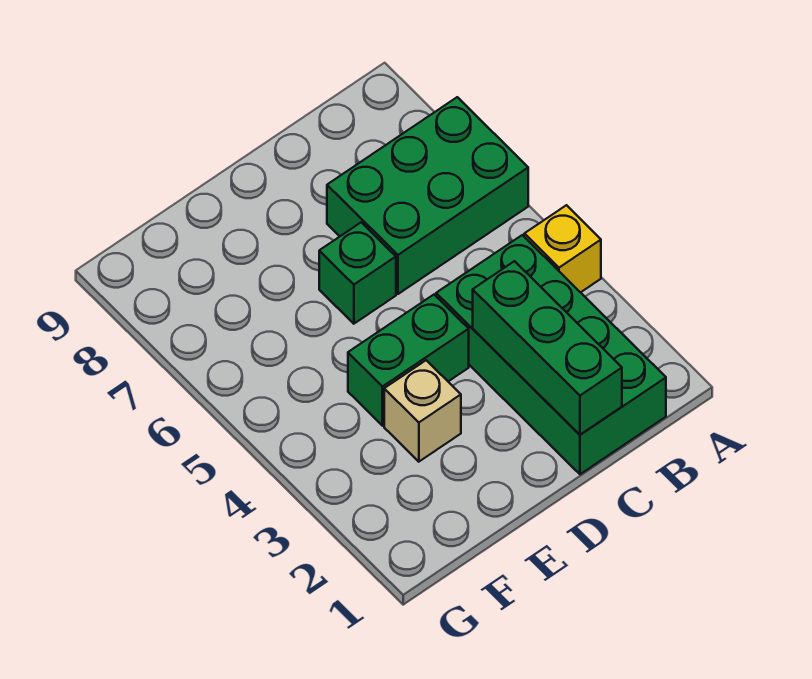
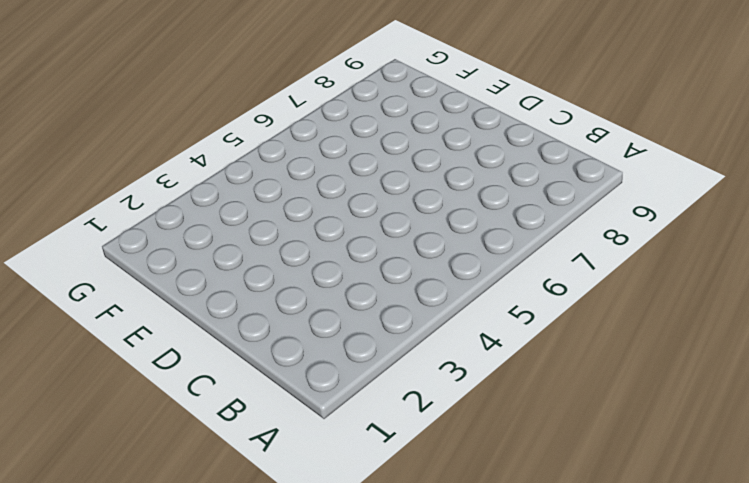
none -> yellow brick A4 level 1
none -> green brick A6:C7 level 1

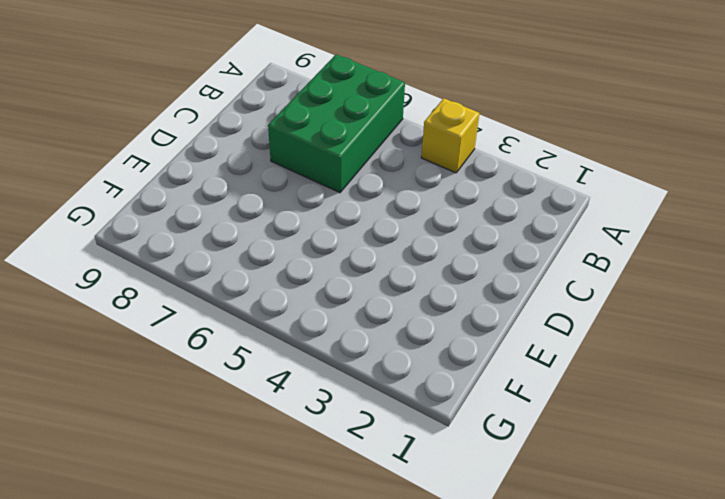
none -> green brick B1:C4 level 1
none -> green brick D4:E4 level 1

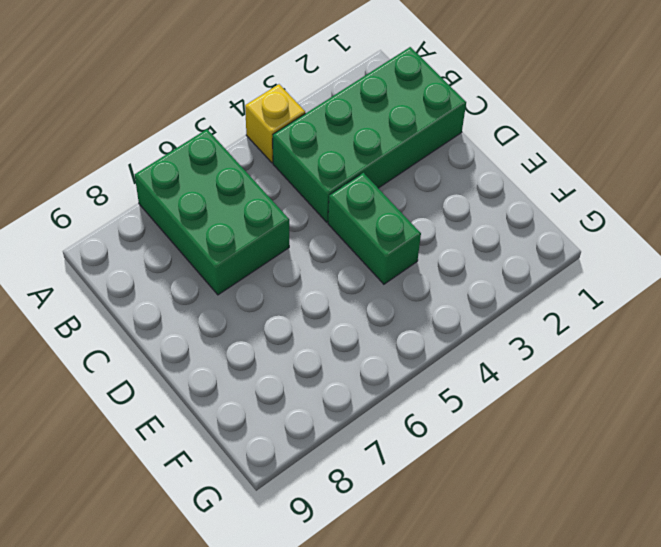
none -> green brick D6 level 1
none -> tan brick E3 level 1

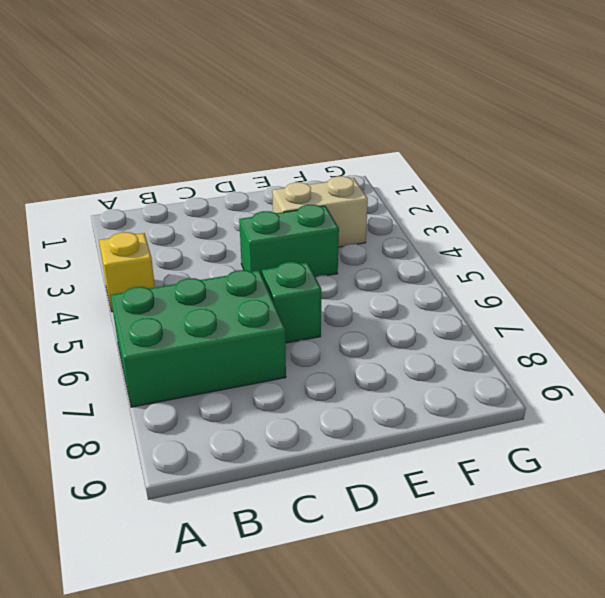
tan brick E3:F3 level 1 -> tan brick E3 level 1
none -> green brick B1:C4 level 1
none -> green brick C1:C3 level 2

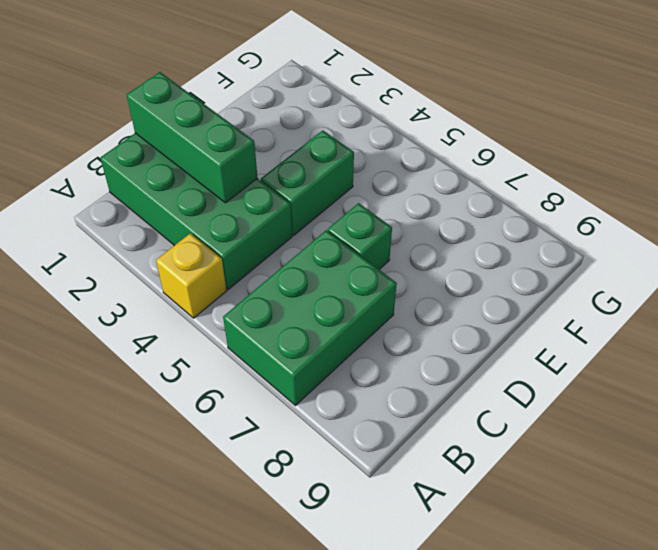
none -> tan brick E3 level 1

